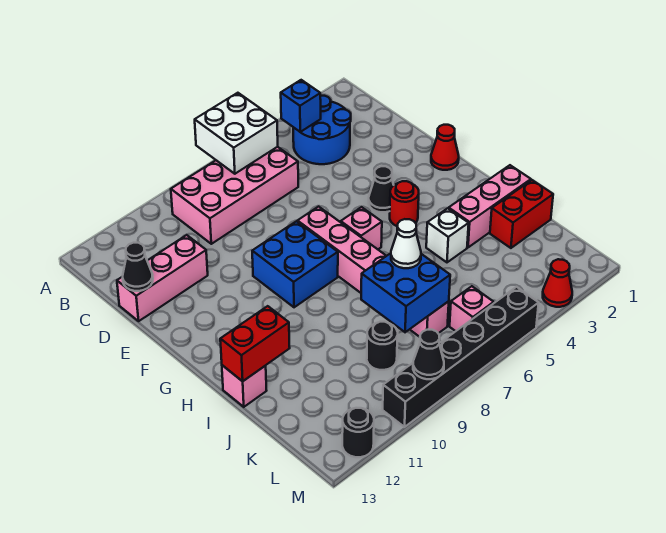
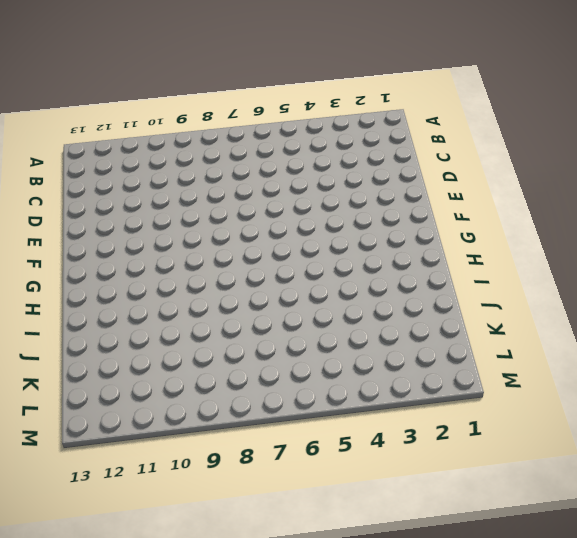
none -> blue round brick B3:C4 level 1
none -> pink brick B6:C9 level 1
none -> pink brick D11:D13 level 1

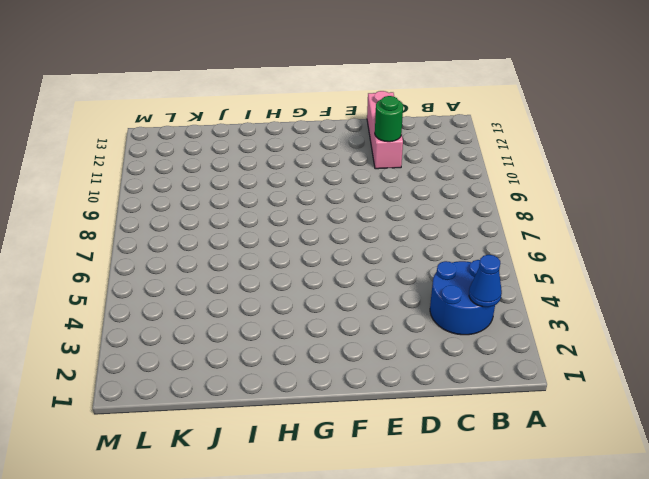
blue cone B3 level 2 -> none
green round brick D11 level 2 -> none
none -> pink brick B6:C9 level 1
none -> red cone F1 level 1
none -> black cone F4 level 1

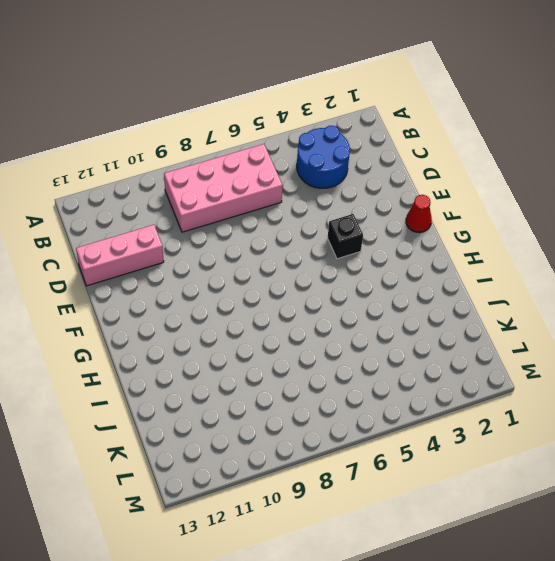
black brick F4 level 1 -> black cone F4 level 1
none -> pink brick F7:K7 level 1
none -> blue brick F8:G9 level 1
none -> red round brick G4 level 1

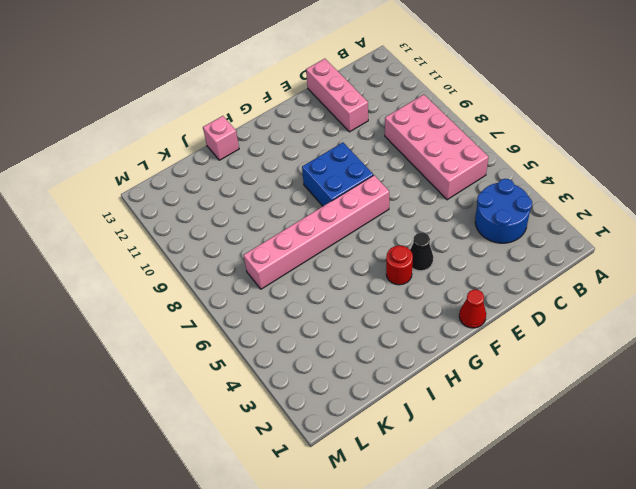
none -> pink brick G6 level 1
none -> pink brick I1:I3 level 1
none -> white brick I4 level 1

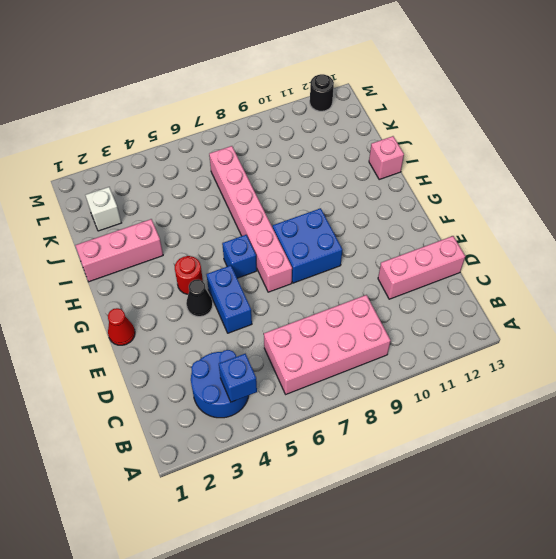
blue brick E5:F5 level 1 -> none
blue brick G6 level 1 -> pink brick G6 level 1
white brick K2 level 1 -> white brick I4 level 1
none -> red brick J1:J2 level 1
none -> black round brick K9 level 1
none -> pink brick L6 level 1

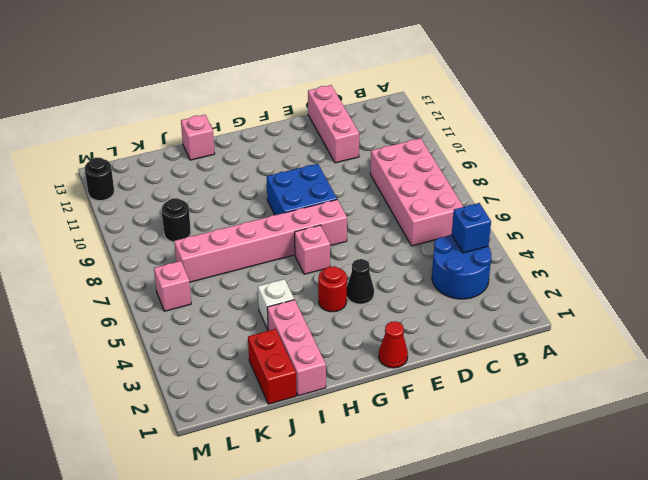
none -> red cone M3 level 1
none -> black brick M5:M10 level 1
none -> white brick A6:B7 level 2

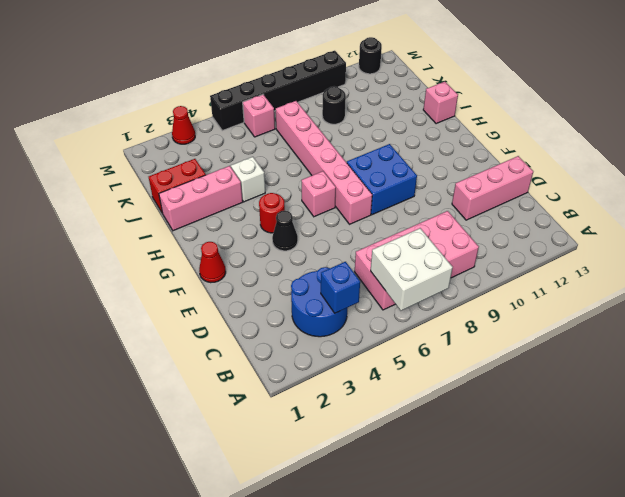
none -> black cone D13 level 2
none -> red brick I12:I13 level 2
none -> blue brick J7:K8 level 2

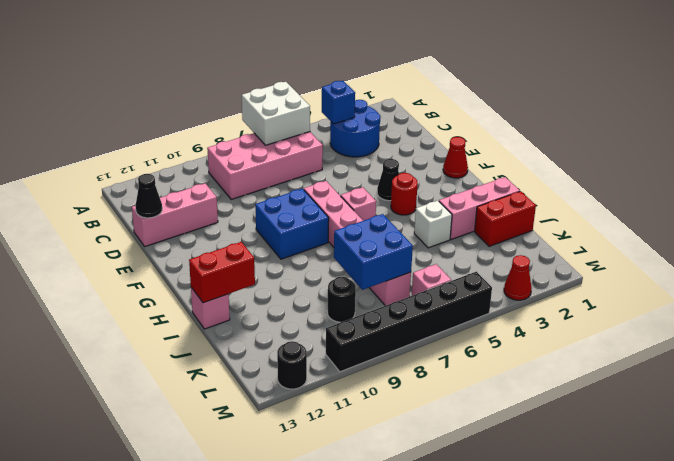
none -> black cone M9 level 2
none -> white cone J7 level 3

